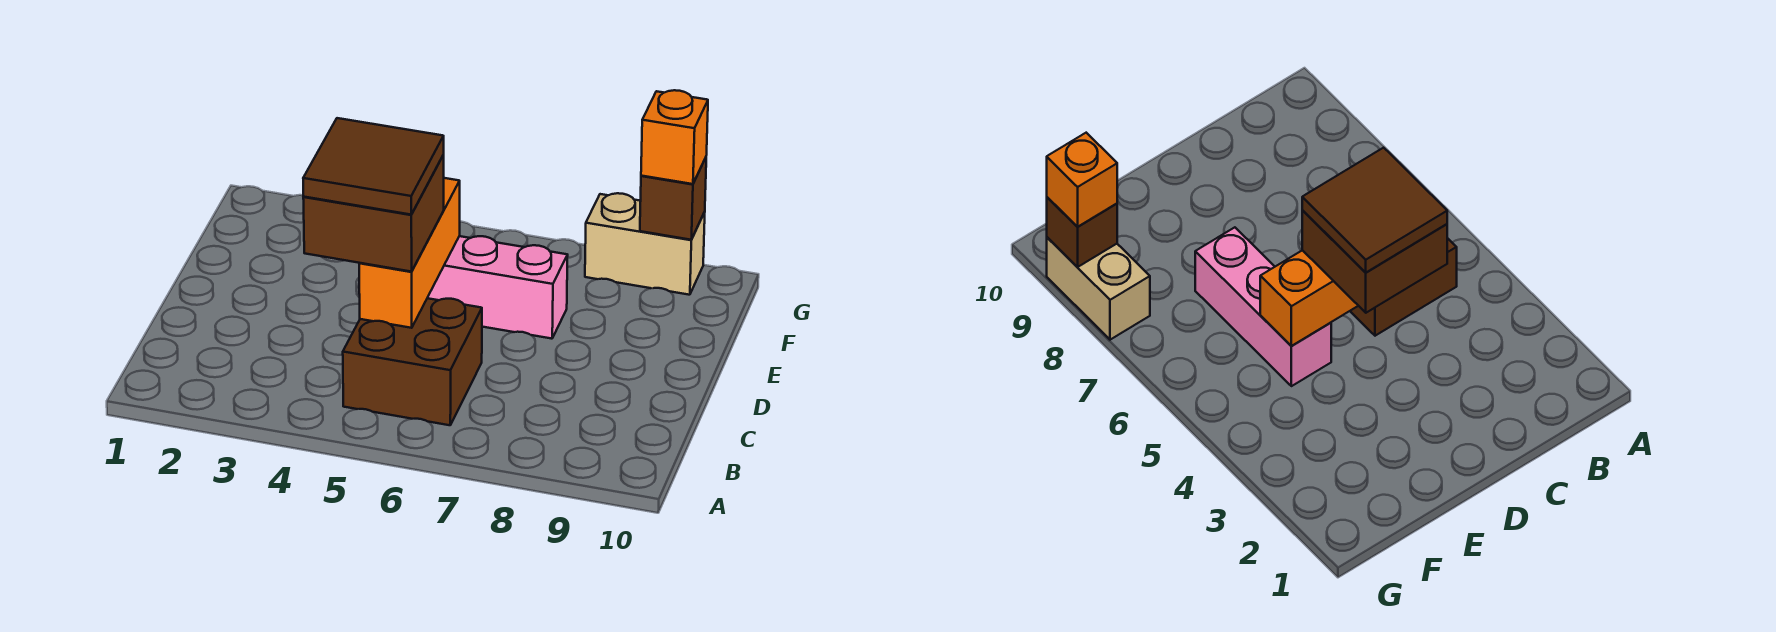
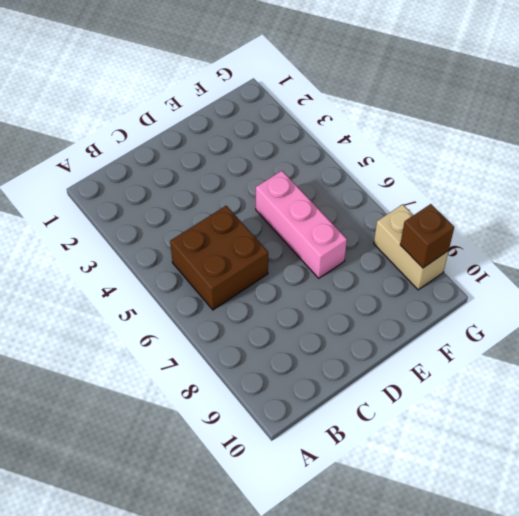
none -> orange brick C5:E5 level 2
none -> brown brick C4:D5 level 3

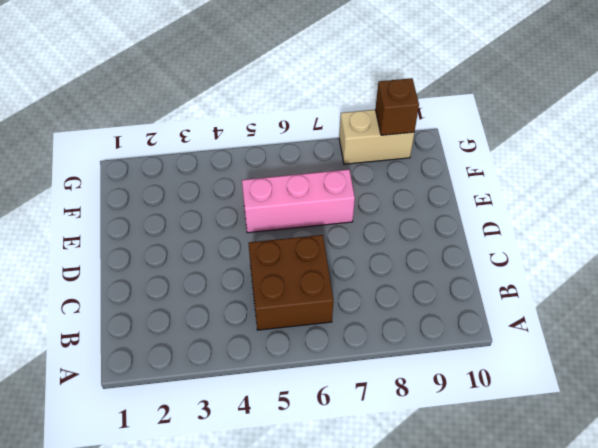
none -> orange brick C5:E5 level 2
none -> brown brick C4:D5 level 3

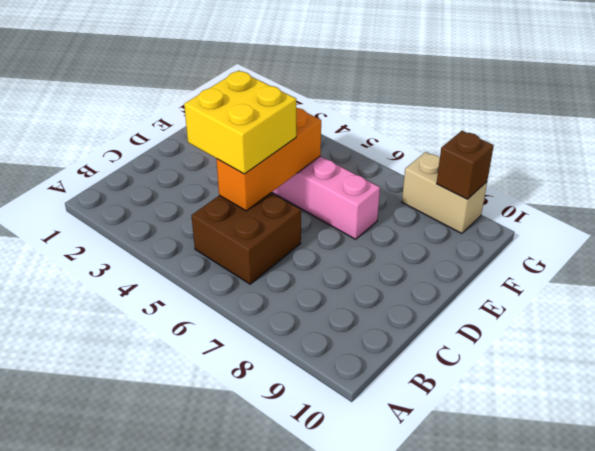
yellow brick C4:D5 level 3 -> brown brick C4:D5 level 3
none -> orange brick G9 level 3
none -> brown tile C4:D5 level 4

